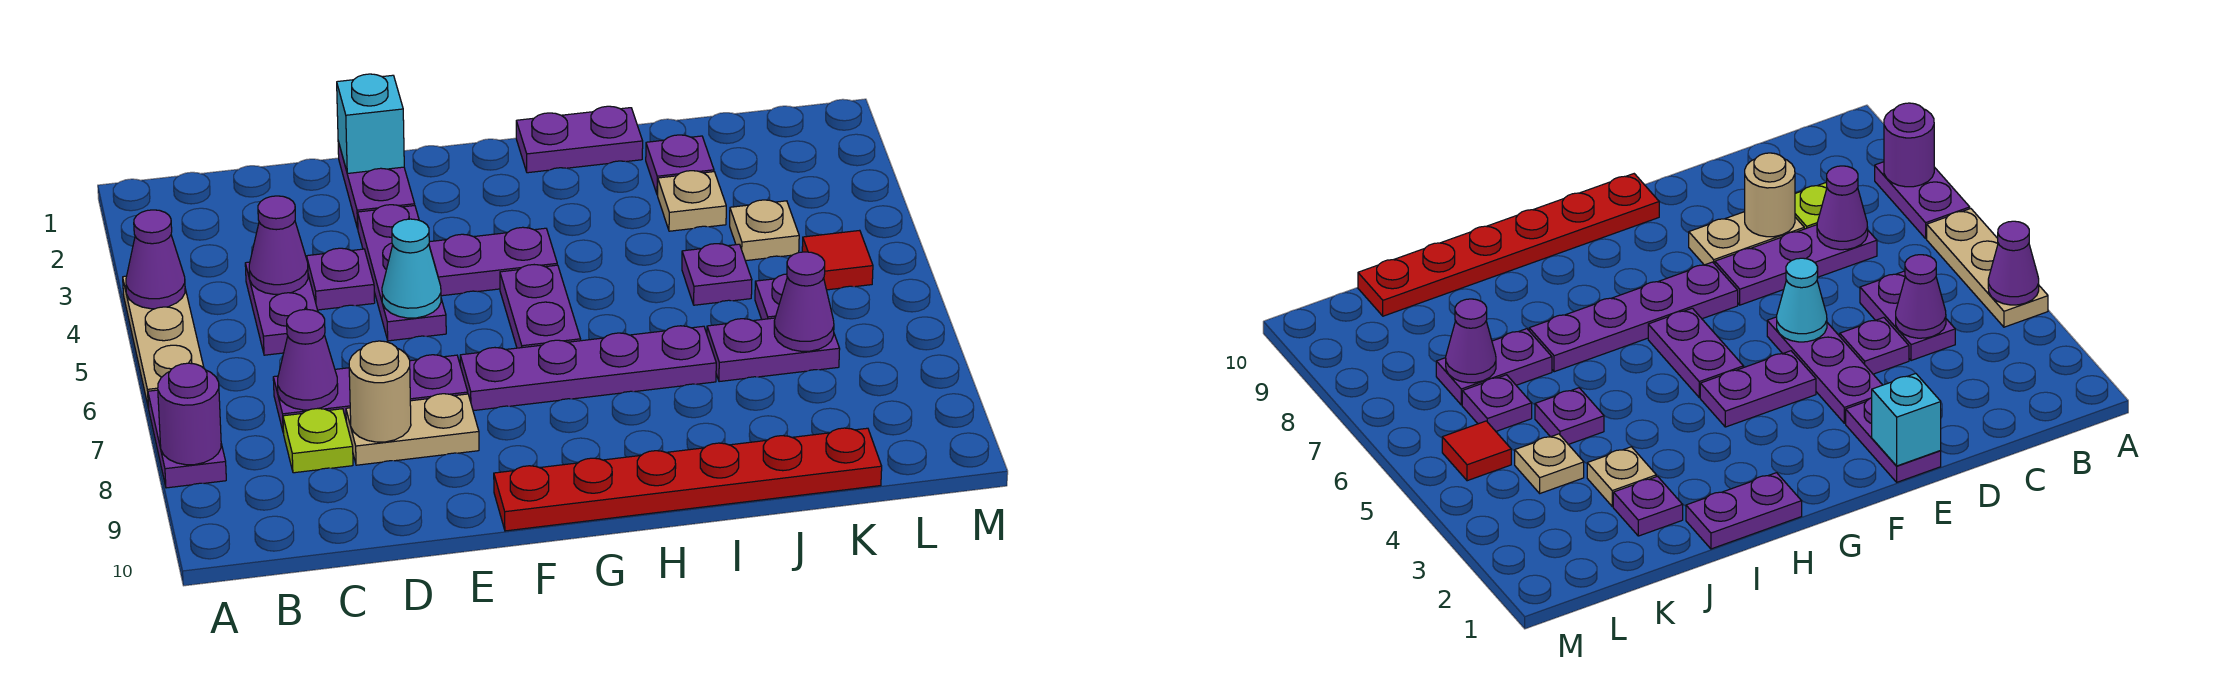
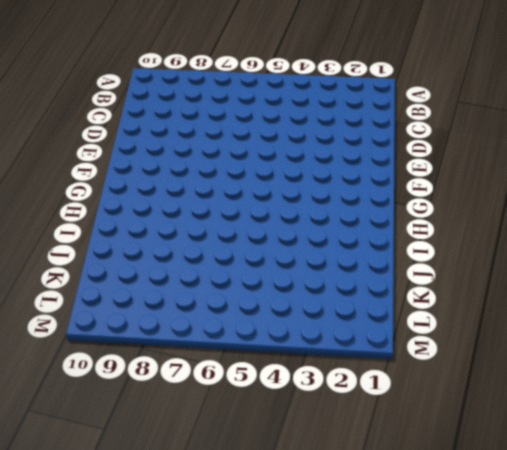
none -> tan plate A4:A6 level 1
none -> purple plate A7:A8 level 1
none -> purple plate C4:C5 level 1

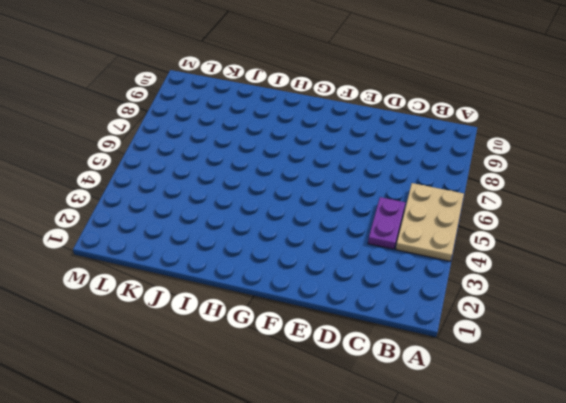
tan plate A4:B6 level 1 -> tan plate A4:A6 level 1
none -> purple plate A7:A8 level 1
none -> purple plate C7:E7 level 1
none -> lime plate C8 level 1

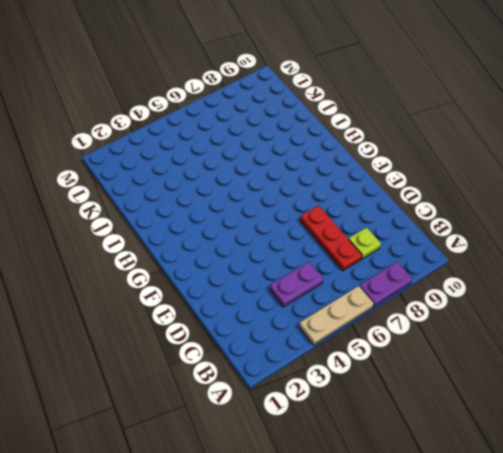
red plate C7:E7 level 1 -> purple plate C7:E7 level 1
none -> purple plate D4 level 1
none -> tan plate D8:E8 level 1
none -> purple plate E1:E2 level 1

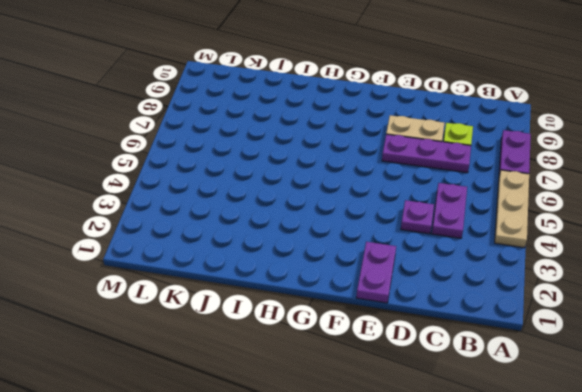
none -> purple plate E3:E5 level 1
none -> purple plate F4:G4 level 1
none -> purple plate F7:I7 level 1

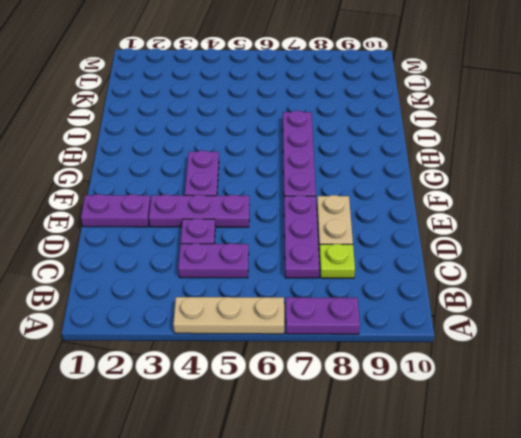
none -> red plate F10:K10 level 1
none -> purple plate G5:G6 level 1
none -> purple plate H1:I1 level 1

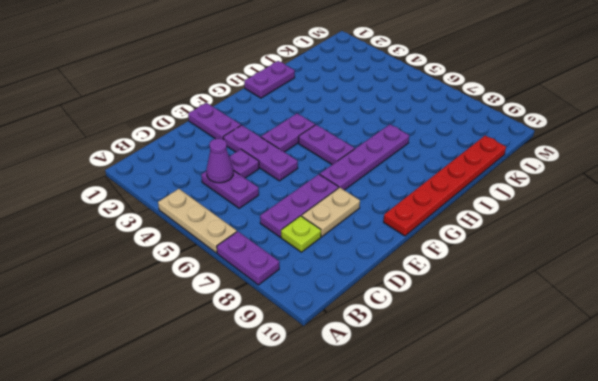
none -> purple plate J2 level 1
none -> tan plate J3 level 1
none -> purple plate J5 level 1

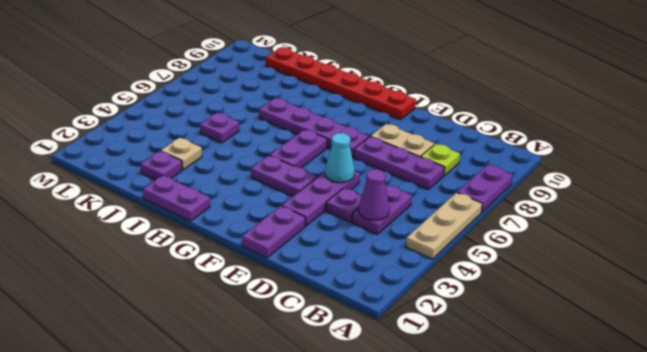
none -> purple plate J7:K7 level 1
none -> tan plate K4 level 1
none -> purple plate K6 level 1

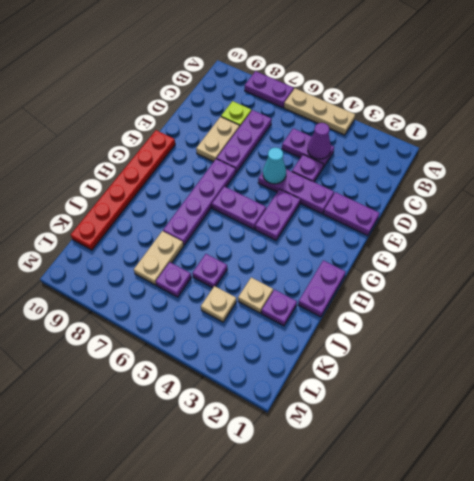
tan plate J7:K7 level 1 -> purple plate J7:K7 level 1
none -> red tile L5 level 1
none -> purple cone A4 level 2
none -> purple round brick A8 level 2

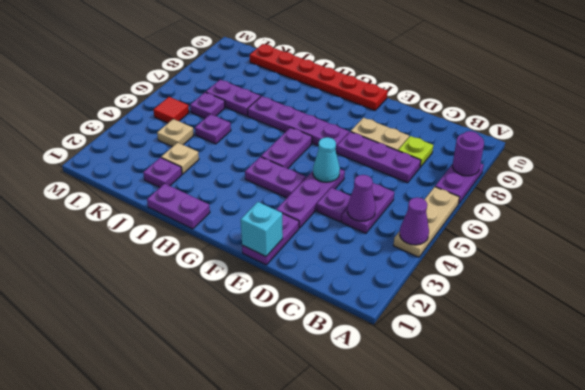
none -> purple cone C7 level 2
none -> tan round brick D8 level 2
none -> purple cone K7 level 2

